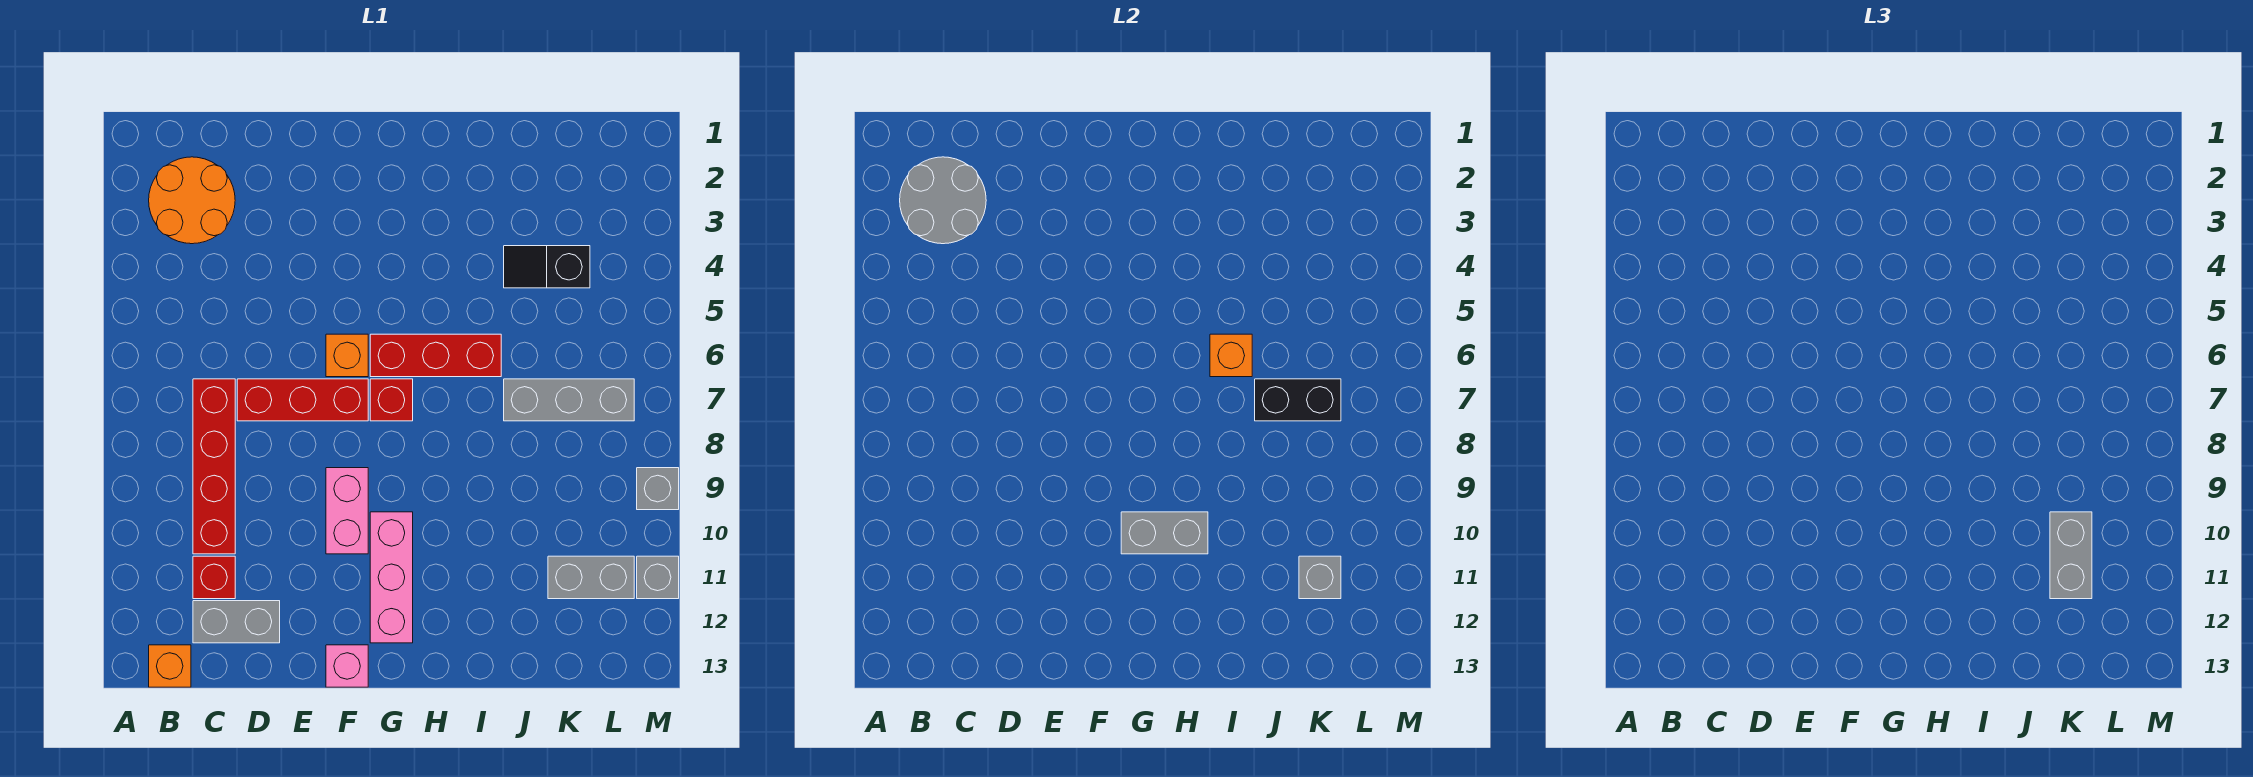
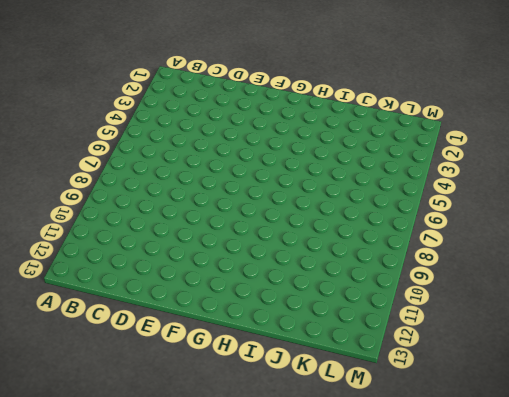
none -> orange round brick B2:C3 level 1
none -> orange brick B13 level 1
none -> red brick C7:C10 level 1

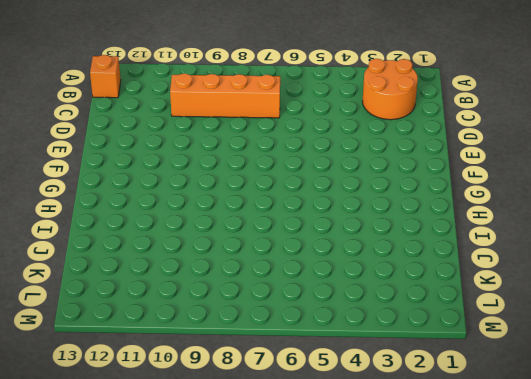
orange brick C7:C10 level 1 -> red brick C7:C10 level 1
none -> red brick C11 level 1
none -> grey brick C12:D12 level 1
none -> red brick D7:F7 level 1

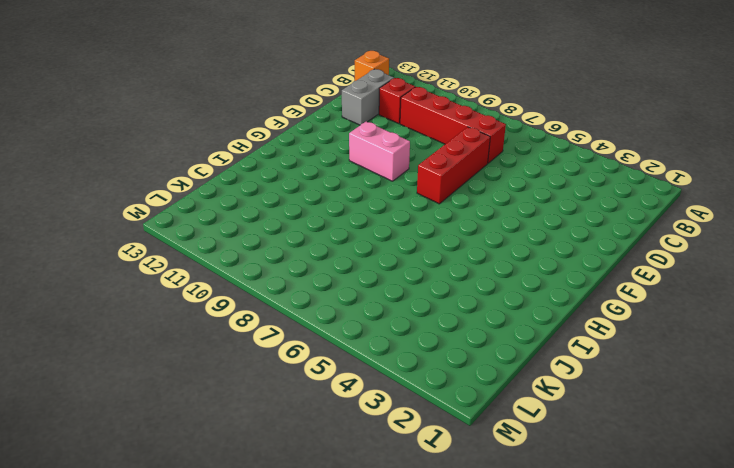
none -> orange round brick B2:C3 level 1
none -> orange brick F6 level 1
none -> pink brick F13 level 1

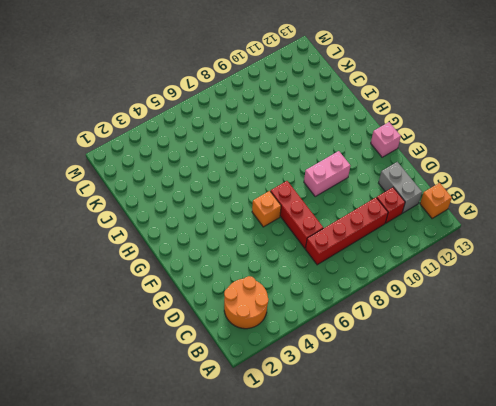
none -> red brick G6:I6 level 1
none -> red brick G7 level 1
none -> pink brick G10:G12 level 1

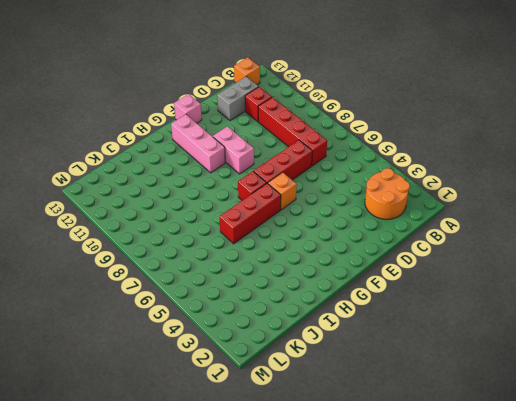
none -> black slope J4:K4 level 1 top K
none -> grey brick J7:L7 level 1
none -> grey brick K11:L11 level 1

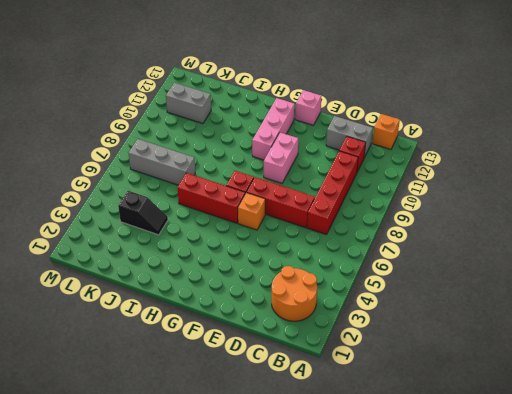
none -> grey brick M9 level 1
none -> grey brick M11 level 1
none -> grey round brick B2:C3 level 2

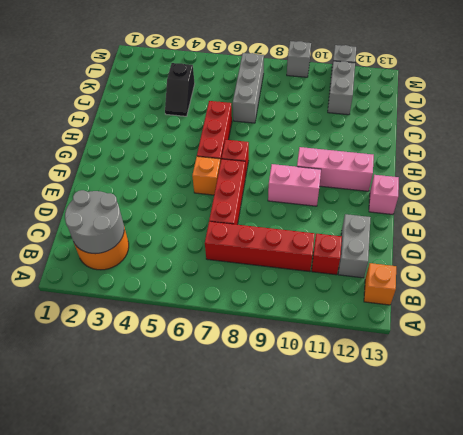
none -> grey brick G10:H10 level 2
none -> orange brick I6 level 2
none -> black brick J7:K7 level 2

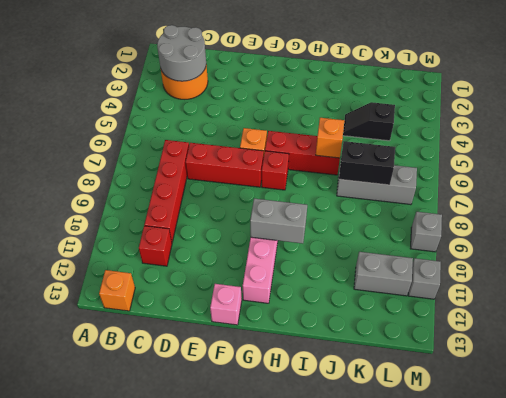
none -> grey brick C12:D12 level 1
none -> pink brick F9:F10 level 1
none -> grey brick K11 level 2

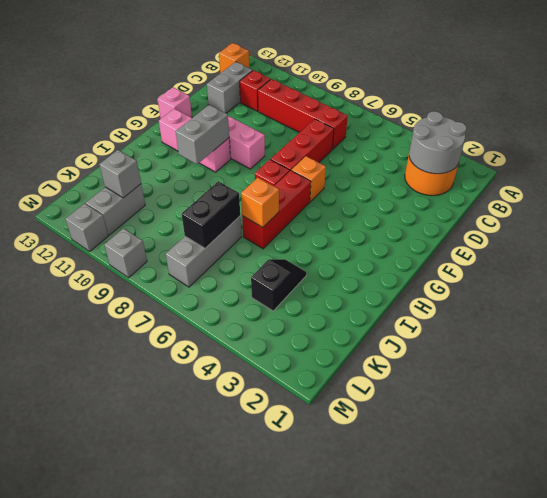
none -> grey brick K10:K11 level 3

